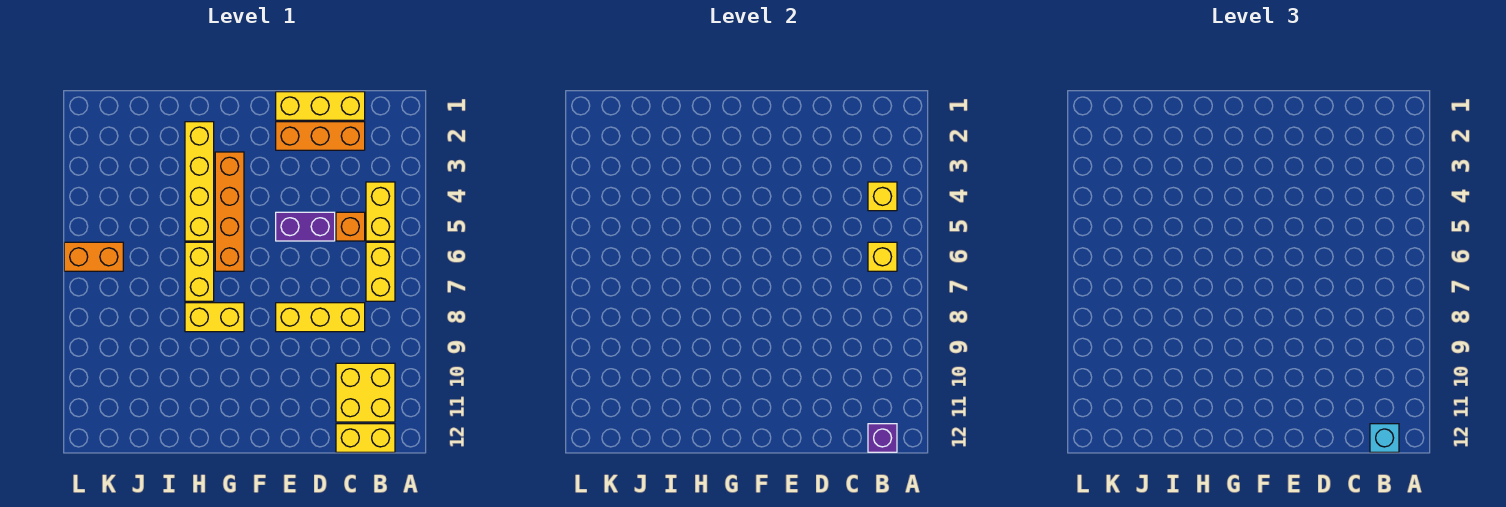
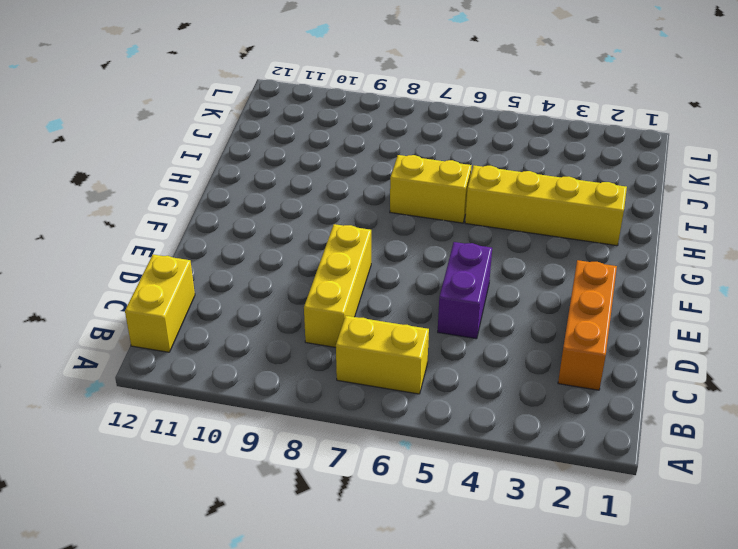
none -> yellow brick B4:B5 level 1
none -> yellow brick B10:C11 level 1
none -> yellow brick C1:E1 level 1

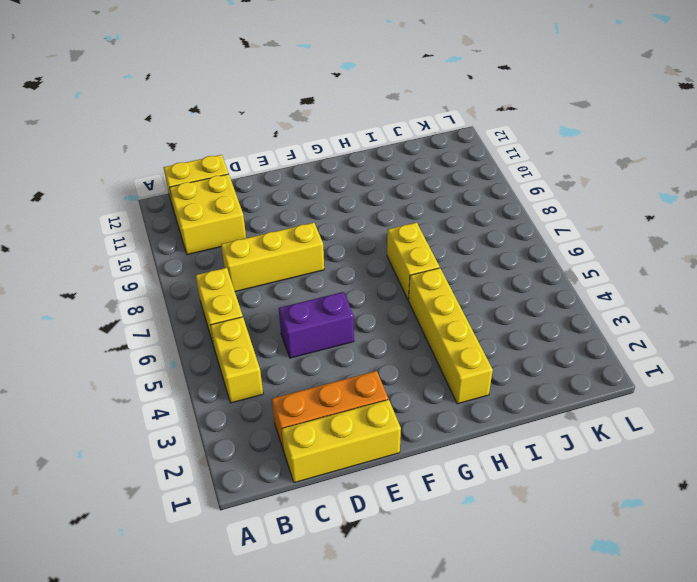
none -> orange brick C5 level 1
none -> orange brick G3:G6 level 1
none -> yellow brick G8:H8 level 1

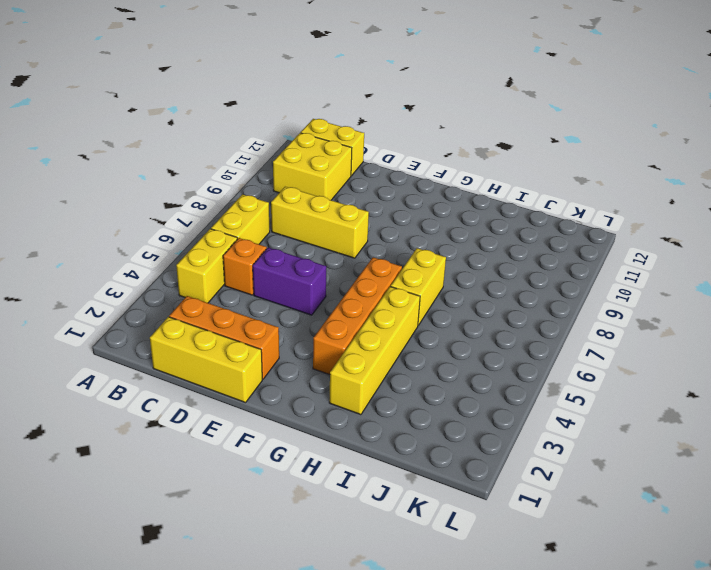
none -> yellow brick G8:H8 level 1
none -> orange brick K6:L6 level 1
none -> yellow brick B4 level 2

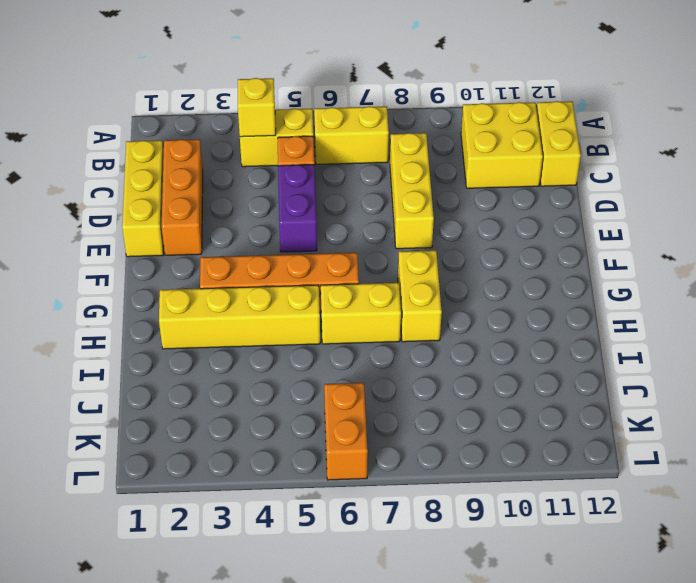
none -> yellow brick B6 level 2
none -> purple brick B12 level 2
none -> cyan brick B12 level 3

